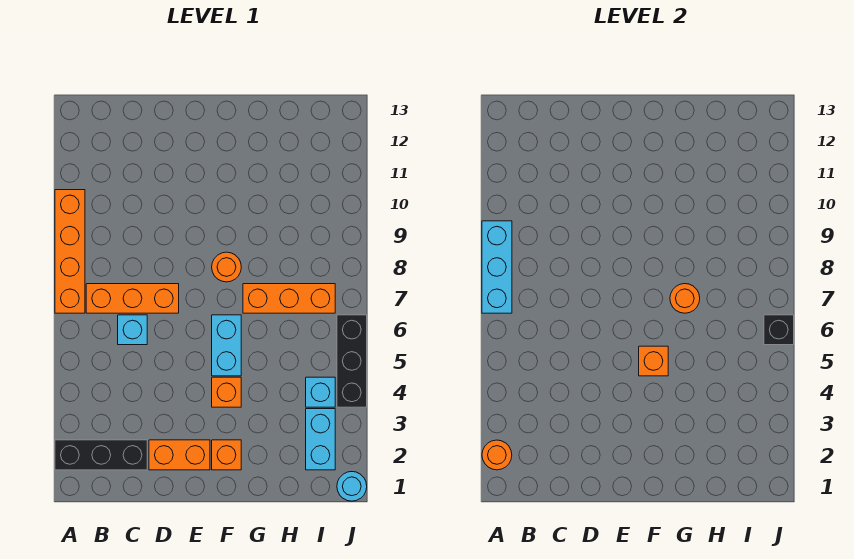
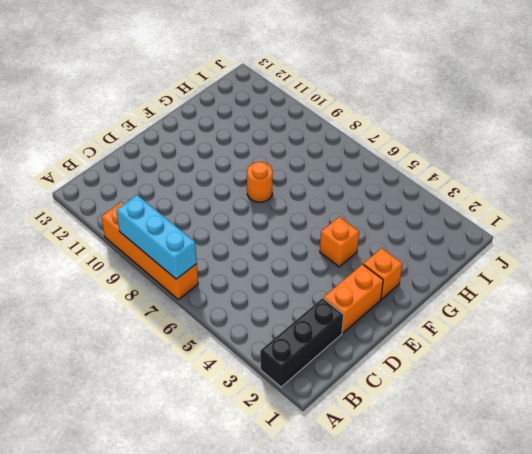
none -> orange brick B7:D7 level 1
none -> cyan brick C6 level 1
none -> cyan brick F5:F6 level 1

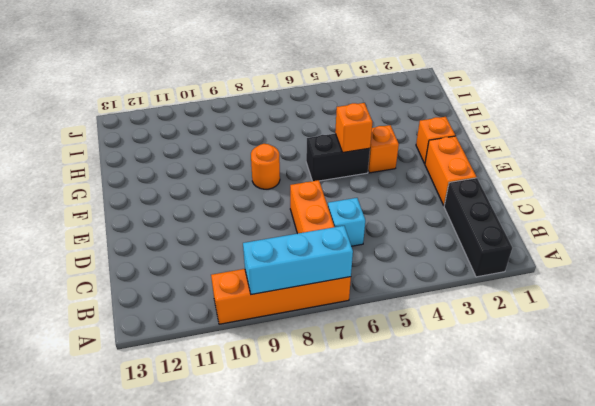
black brick F5:F6 level 1 -> cyan brick F5:F6 level 1
none -> orange brick G7:I7 level 1
none -> cyan brick I2:I3 level 1
none -> cyan brick I4 level 1

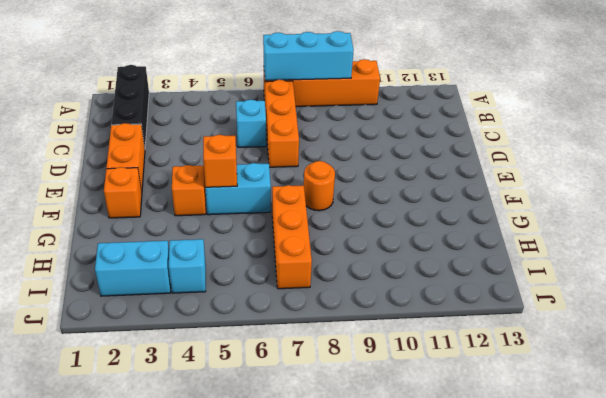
none -> cyan round brick J1 level 1
none -> black brick J4:J6 level 1
none -> orange round brick A2 level 2

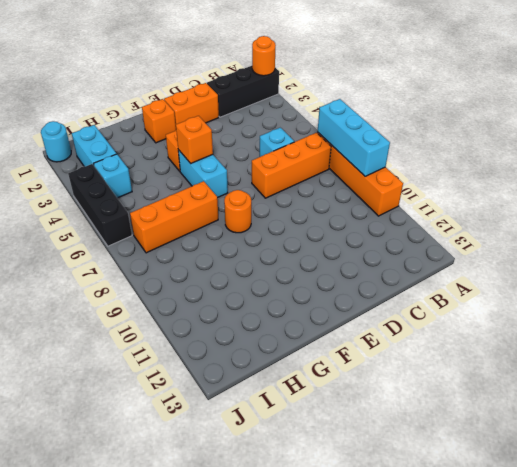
none -> orange round brick G7 level 2
none -> black brick J6 level 2

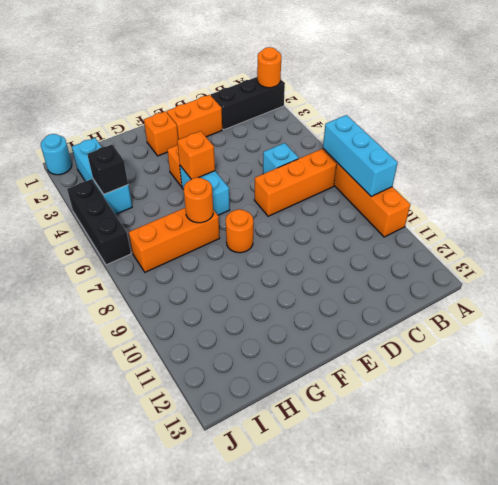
black brick I4 level 2 -> black brick J6 level 2

